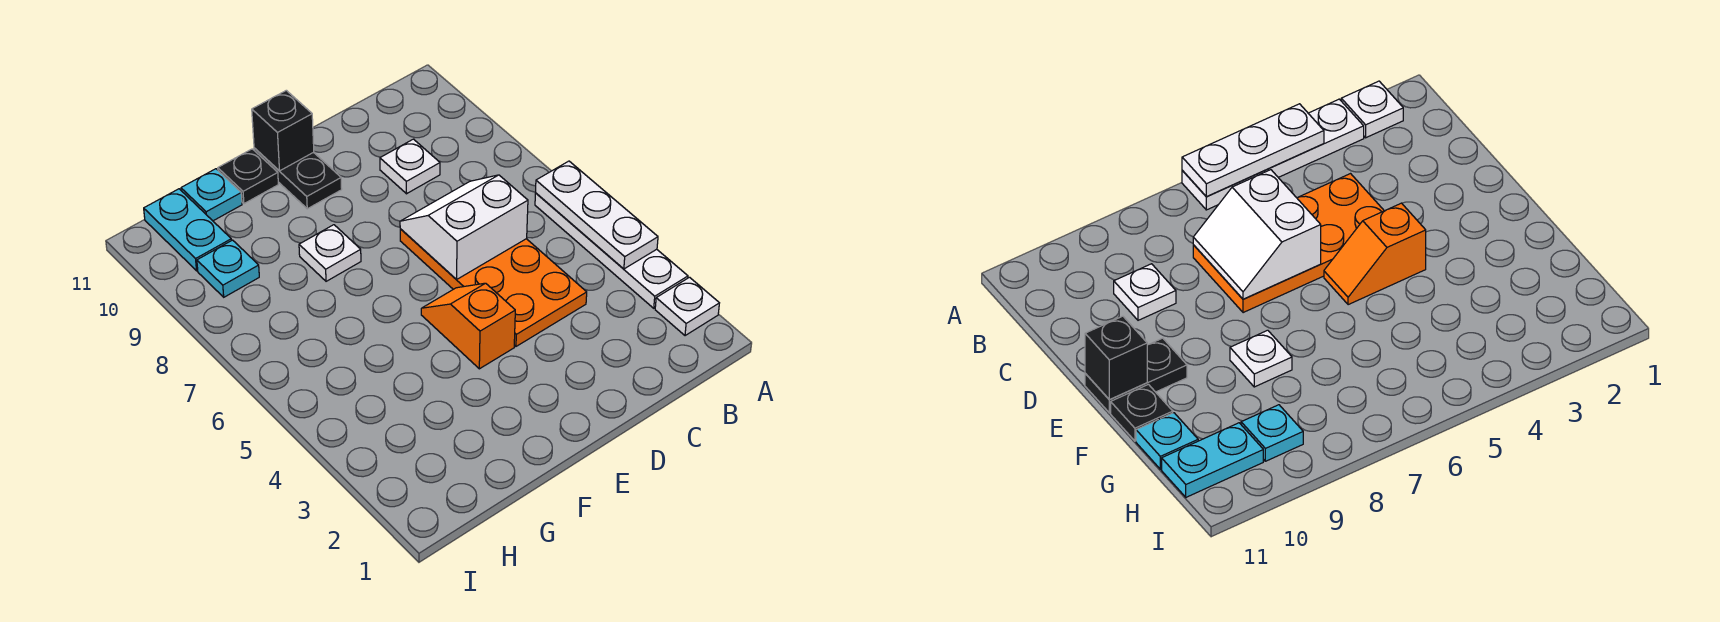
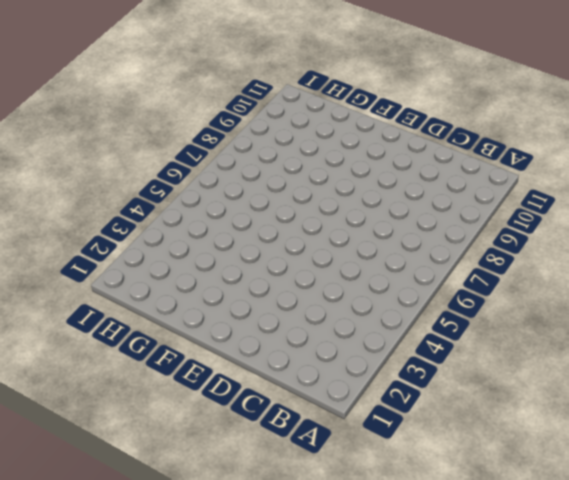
none -> white plate A2 level 1
none -> white plate A3:A6 level 1
none -> orange plate C4:D7 level 1

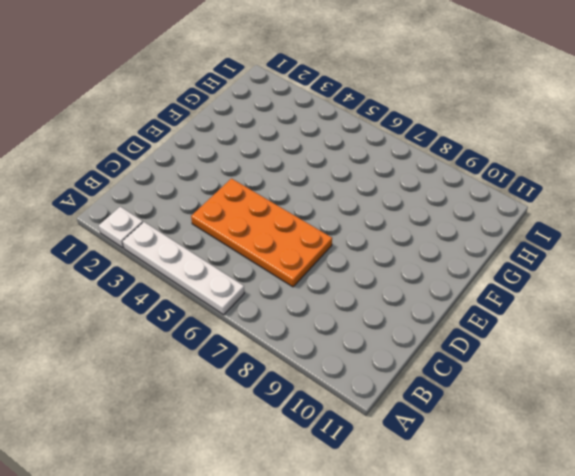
none -> white plate C9 level 1
none -> orange slope E4:E5 level 1 top 4
none -> black plate E10:E11 level 1

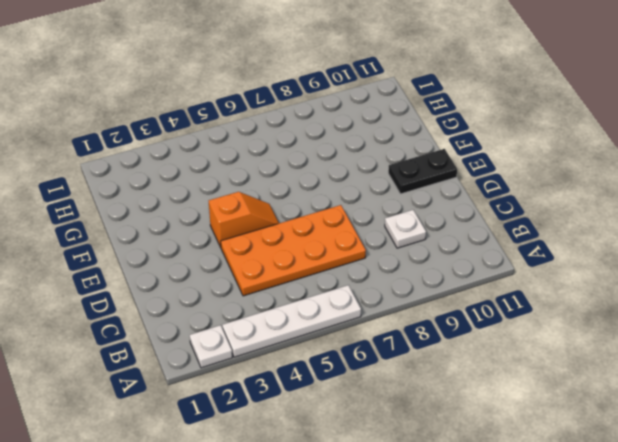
none -> white plate F8 level 1
none -> black plate F11 level 1
none -> cyan plate G11 level 1

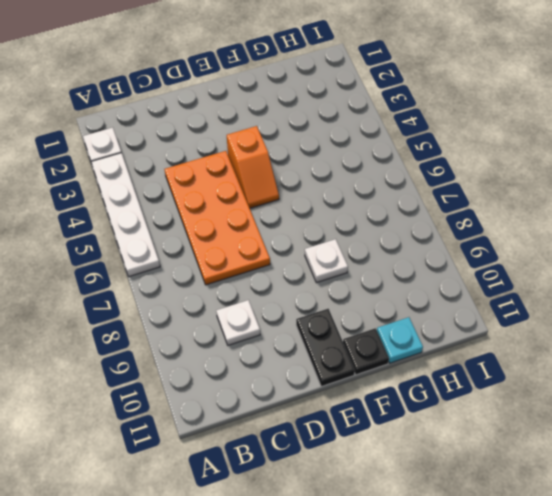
none -> cyan plate H9 level 1
none -> cyan plate H10:H11 level 1
none -> white plate A4:A6 level 2

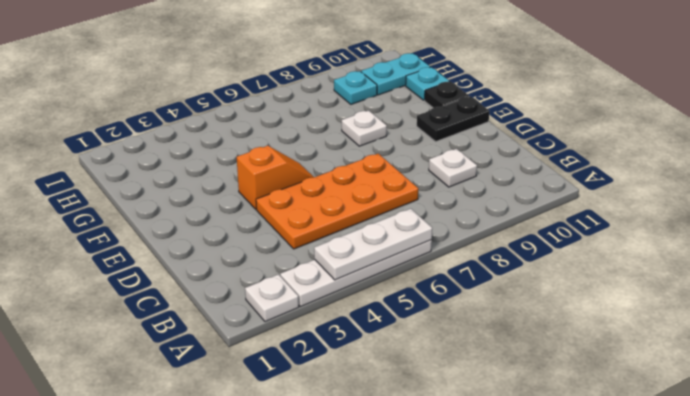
none -> white slope C6:D7 level 2 top 6
none -> black brick E11 level 2

